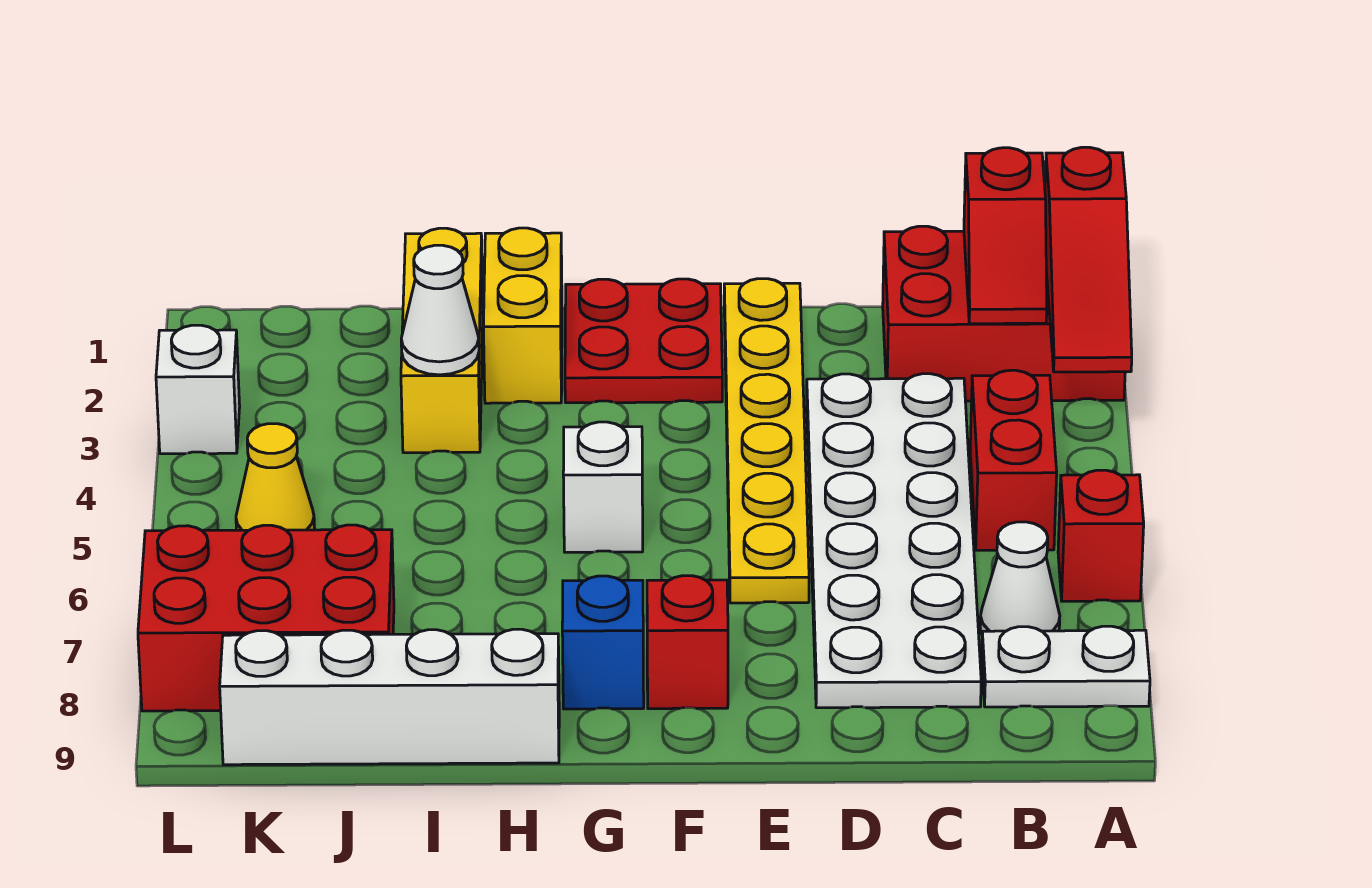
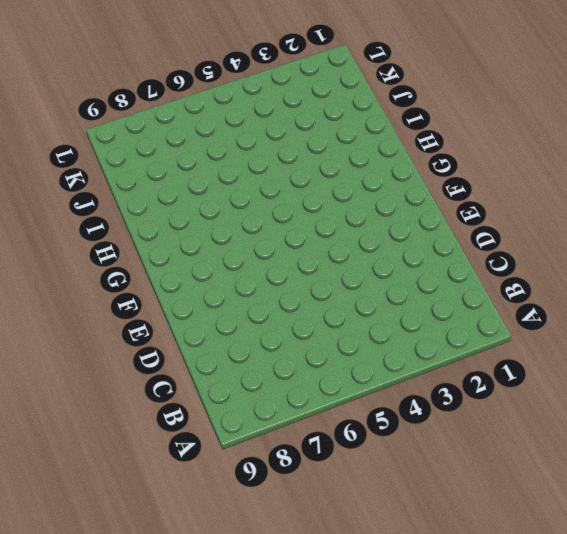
none -> red brick A1:C2 level 1
none -> red brick A6 level 1
none -> white plate A8:B8 level 1

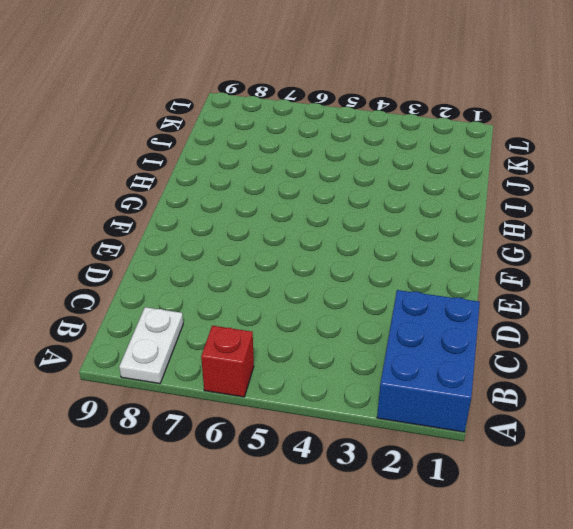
blue brick A1:C2 level 1 -> red brick A1:C2 level 1
none -> red brick B4:B5 level 1
none -> white cone B7 level 1
none -> white plate C3:D8 level 1

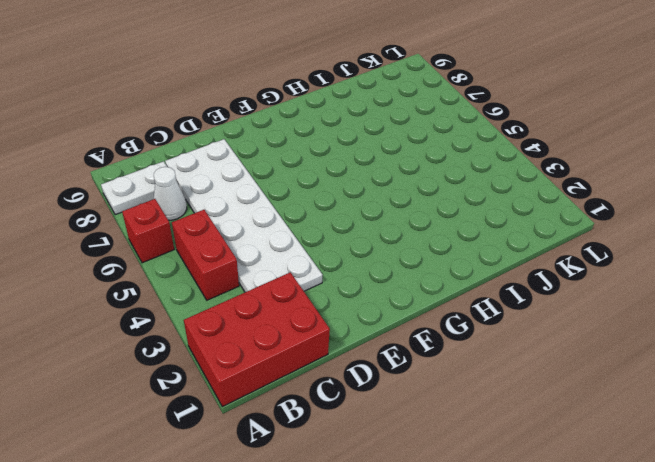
none -> yellow plate E1:E6 level 1
none -> red plate F1:G2 level 1
none -> red brick F8 level 1

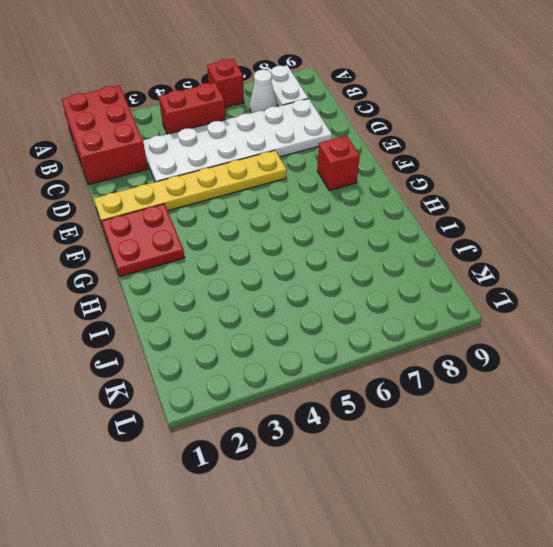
none -> white brick G5 level 1
none -> blue brick G8 level 1
none -> yellow brick H1:H2 level 1

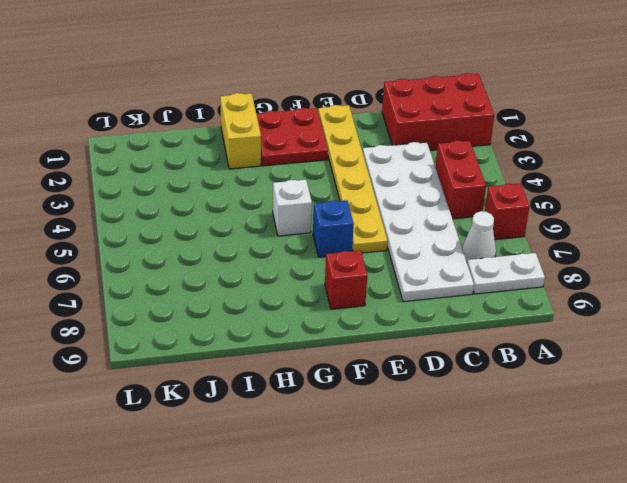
blue brick F6 level 1 -> blue brick G8 level 1
none -> white brick H9:K9 level 1
none -> yellow brick I1:I3 level 1
none -> red brick J7:L8 level 1

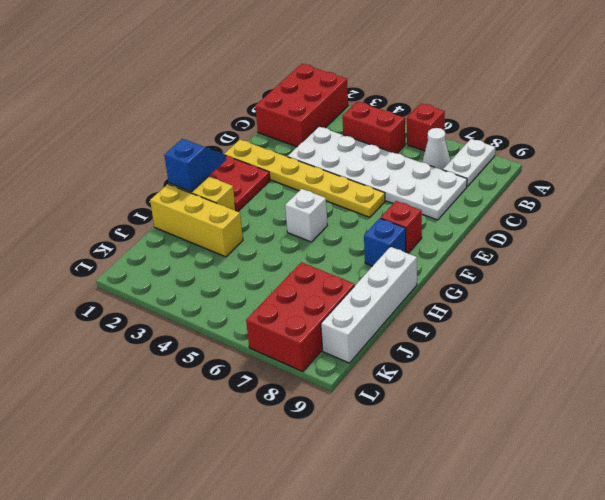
blue slope G1:H1 level 2 top H -> none
none -> yellow cone K5 level 1
none -> white brick L3 level 1
none -> red slope A1:A3 level 2 top 1

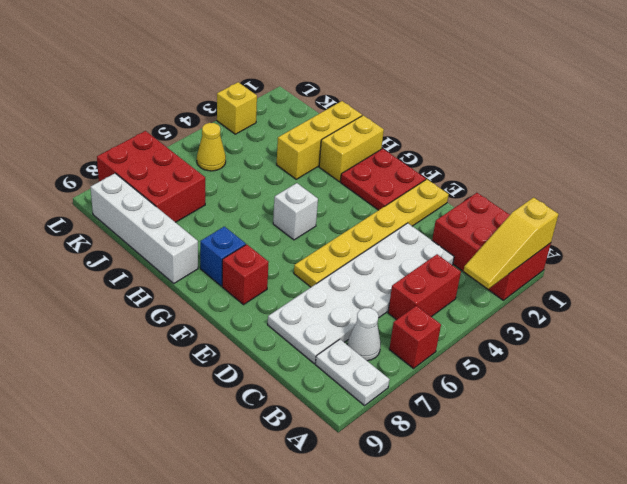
yellow slope A1:A3 level 2 top 1 -> red slope A1:A3 level 2 top 1
yellow brick L3 level 1 -> white brick L3 level 1
none -> red slope B1:B2 level 2 top 1
none -> white cone I3 level 2

